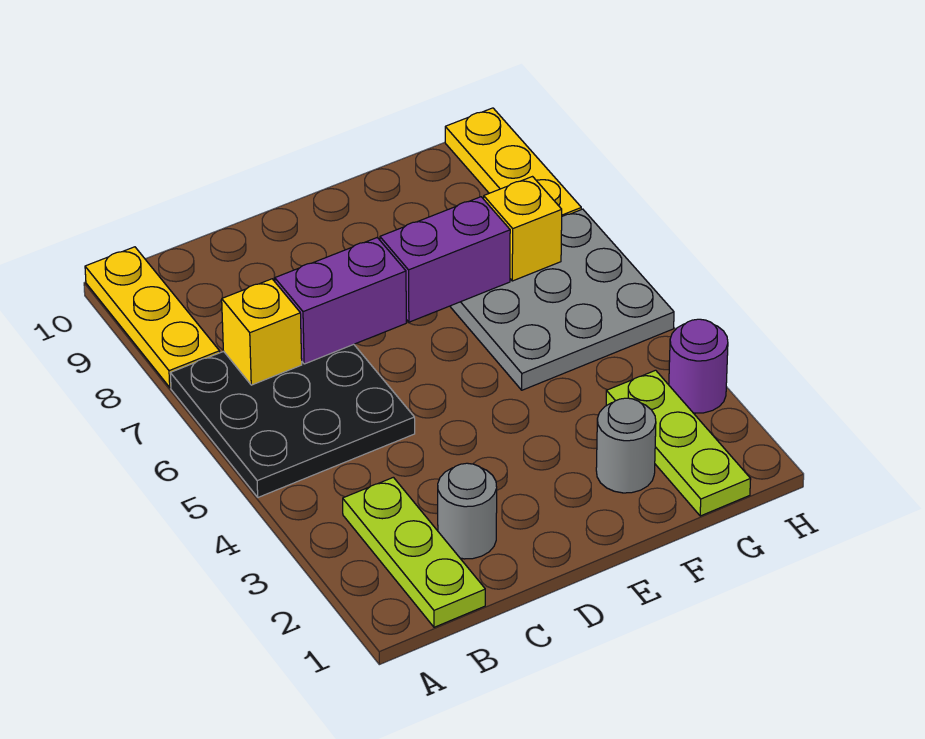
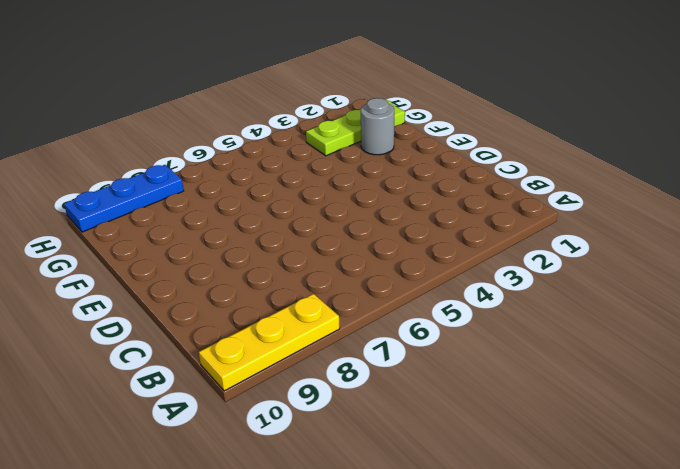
blue plate H8:H10 level 1 -> yellow plate H8:H10 level 1
none -> black plate A5:C7 level 1
none -> lime plate B1:B3 level 1
none -> grey round brick C2 level 1

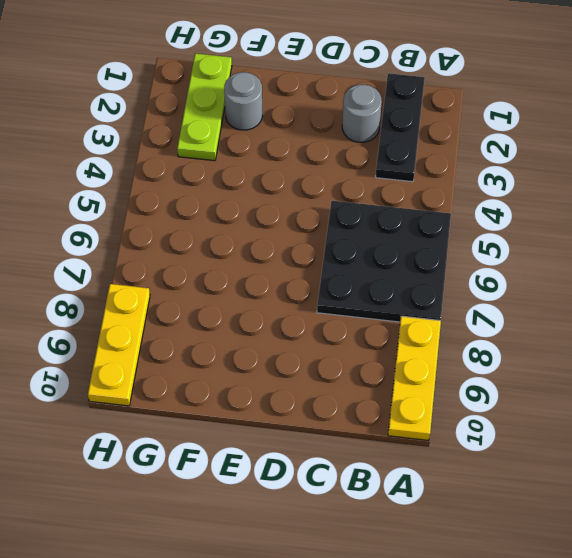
black plate B1:B3 level 1 -> lime plate B1:B3 level 1
none -> grey plate F5:H7 level 1
none -> purple round brick H3 level 1
none -> yellow brick B7 level 2

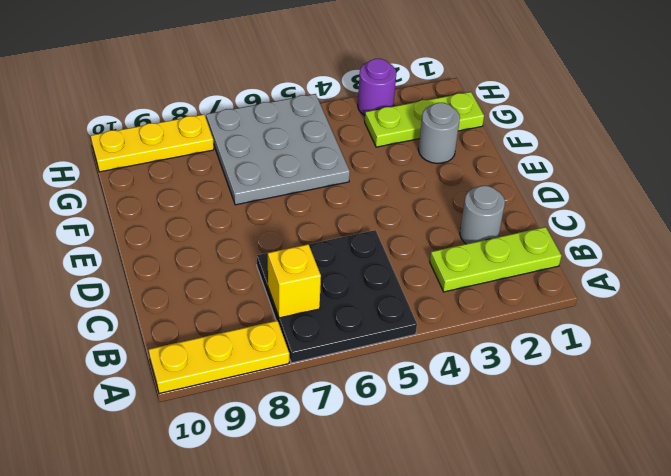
none -> purple brick C7:D7 level 2
none -> purple brick E7:F7 level 2
none -> yellow brick G7 level 2

